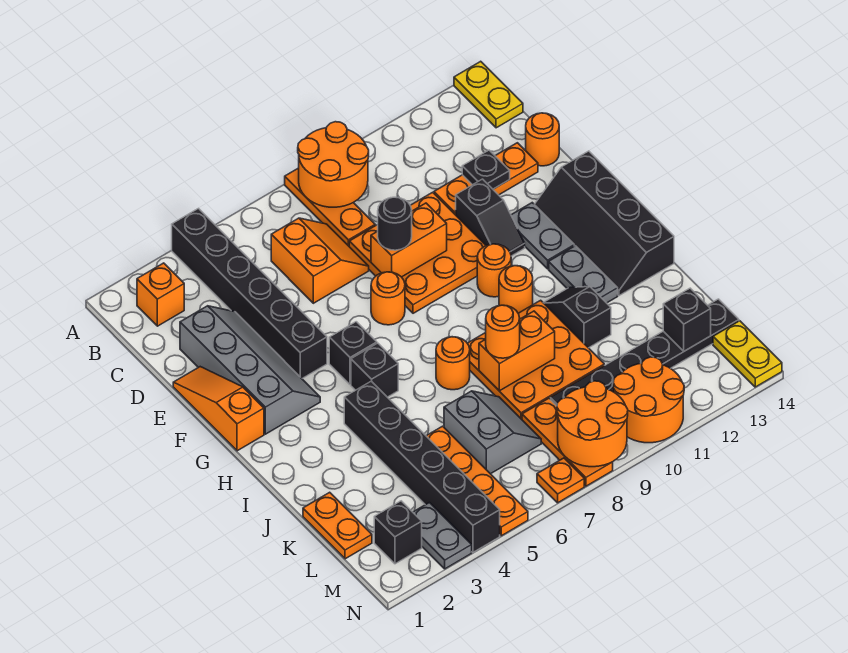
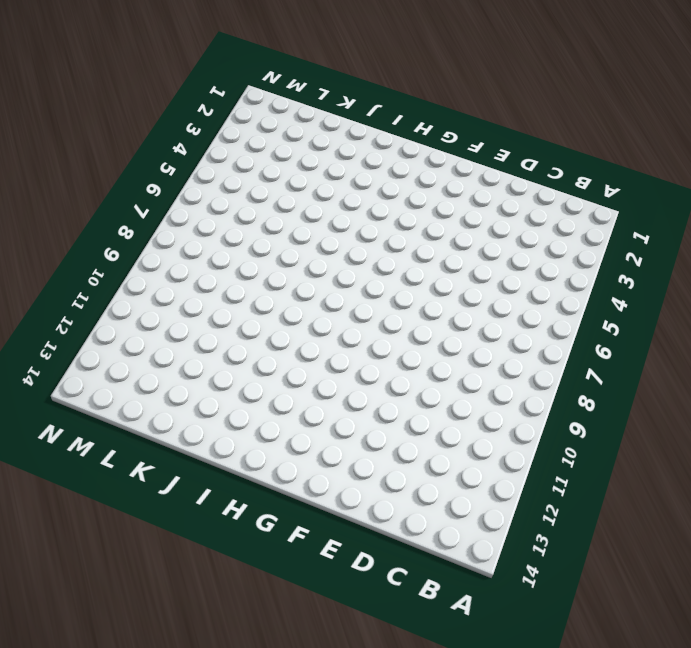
none -> black brick A4:F4 level 1
none -> orange plate A8:C8 level 1
none -> yellow plate A14:B14 level 1
none -> orange brick B2 level 1

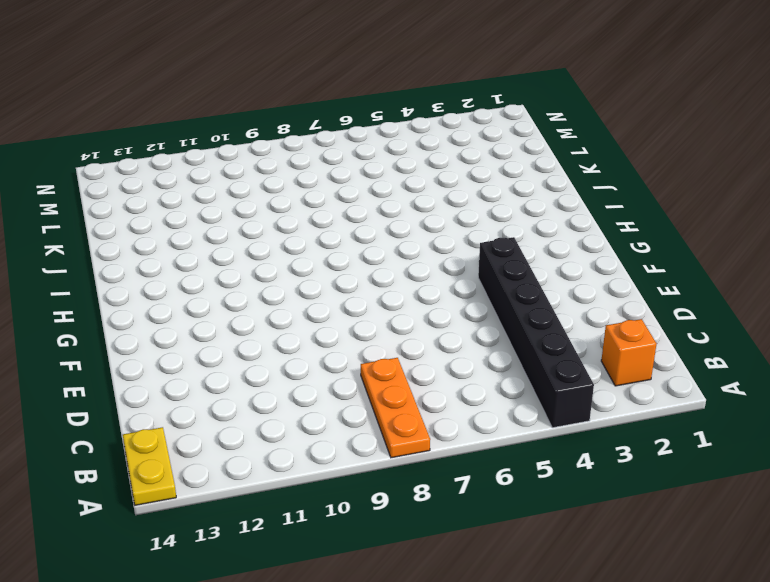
none -> orange slope C6:D7 level 1 top 6
none -> grey slope D2:G3 level 1 top 2
none -> orange plate D8:F10 level 1
none -> orange plate D11:D13 level 1

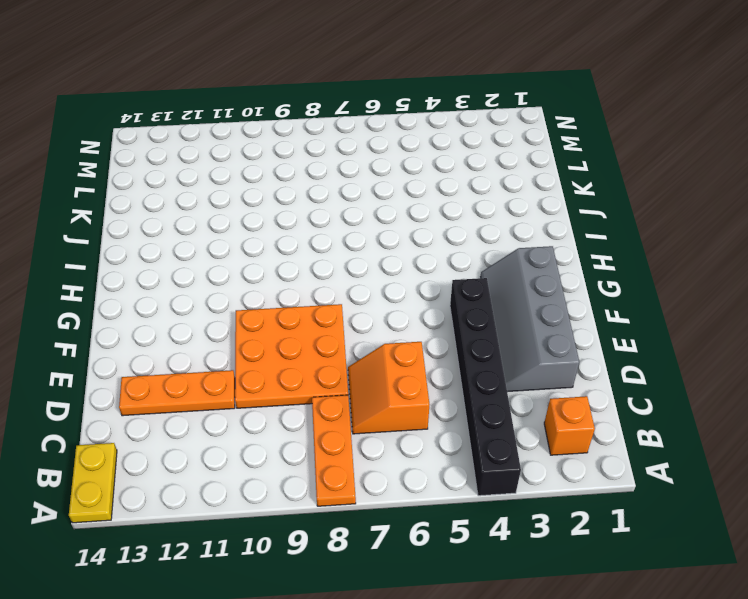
none -> orange round brick D14 level 1
none -> orange slope E1:G1 level 1 top G
none -> black slope E11:F11 level 1 top E
none -> orange round brick F7 level 1

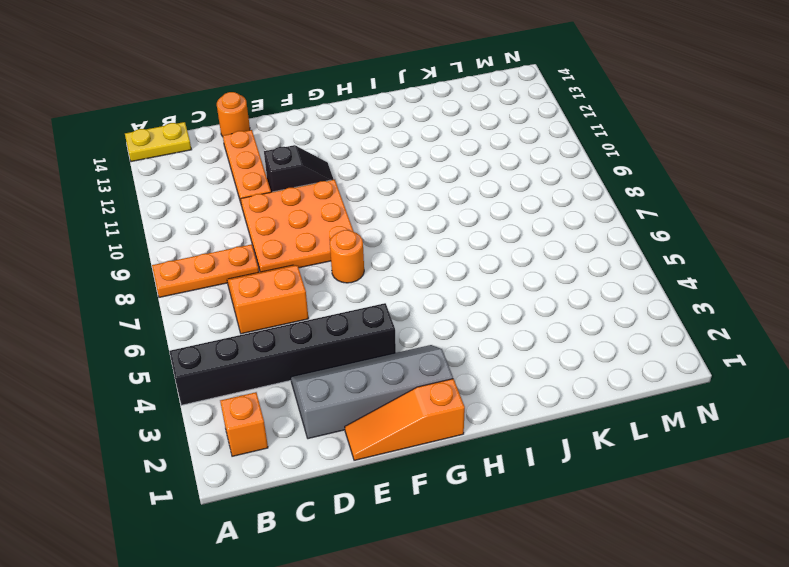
none -> grey plate F12:G12 level 1
none -> black slope F13:I14 level 1 top 14
none -> black brick G5 level 1
none -> orange round brick G10 level 1

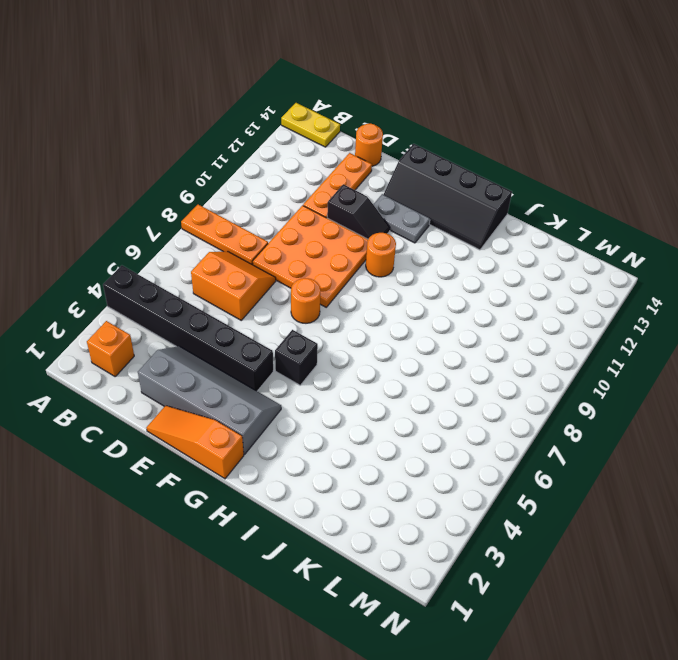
none -> black brick H5 level 1
none -> orange round brick H10 level 1
none -> grey plate H12:I12 level 1
none -> black brick I4:N4 level 1

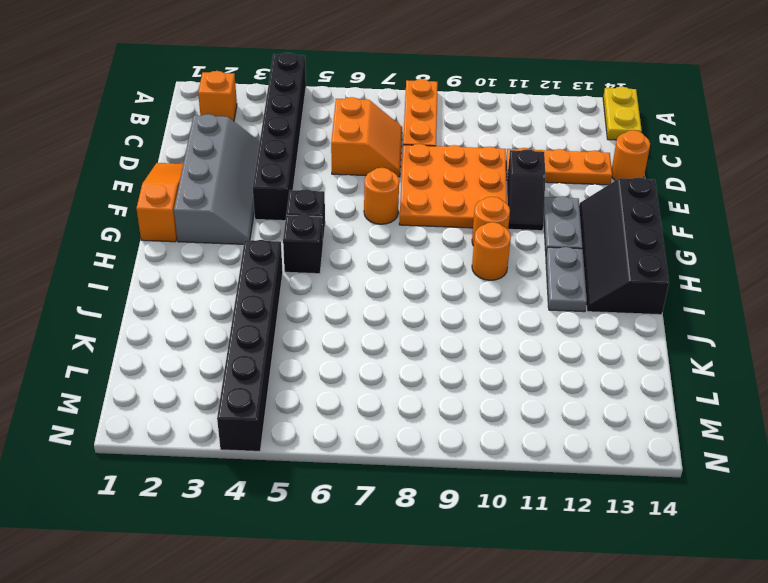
none -> orange round brick I7 level 1
none -> orange plate I8:K10 level 1
none -> black slope I11:J11 level 1 top J
none -> orange plate K1:L1 level 1

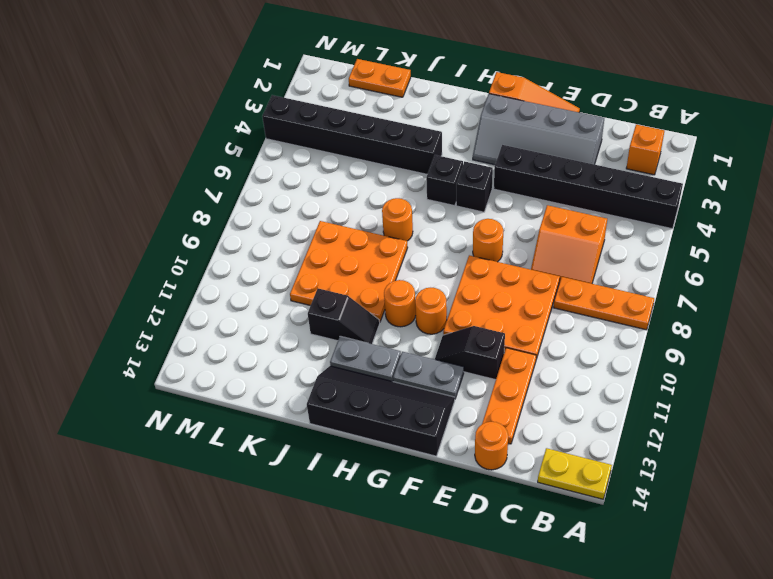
none -> orange plate K5:N5 level 1
none -> grey slope K6:L7 level 1 top 6
none -> orange plate L8:N8 level 1
none -> black plate L9:L14 level 1

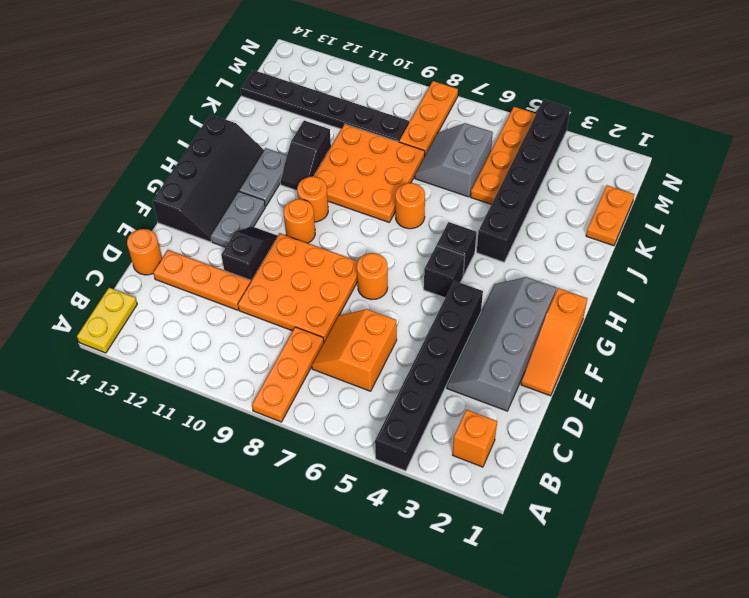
none -> black brick M2 level 1
none -> grey plate M3:N3 level 1
none -> orange round brick M10:N11 level 1
none -> yellow plate M14:N14 level 1

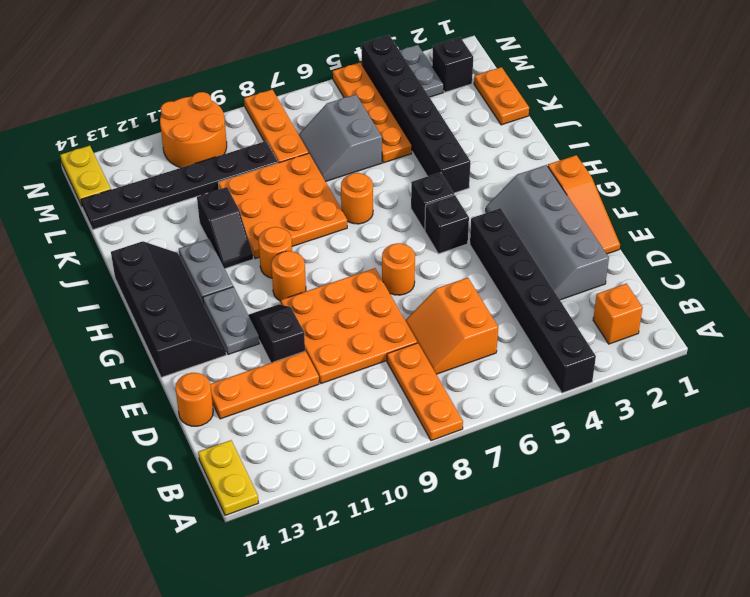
none -> orange plate N7 level 1
none -> orange round brick A8:B9 level 2
none -> black plate D12 level 2
none -> orange brick E8:E9 level 2

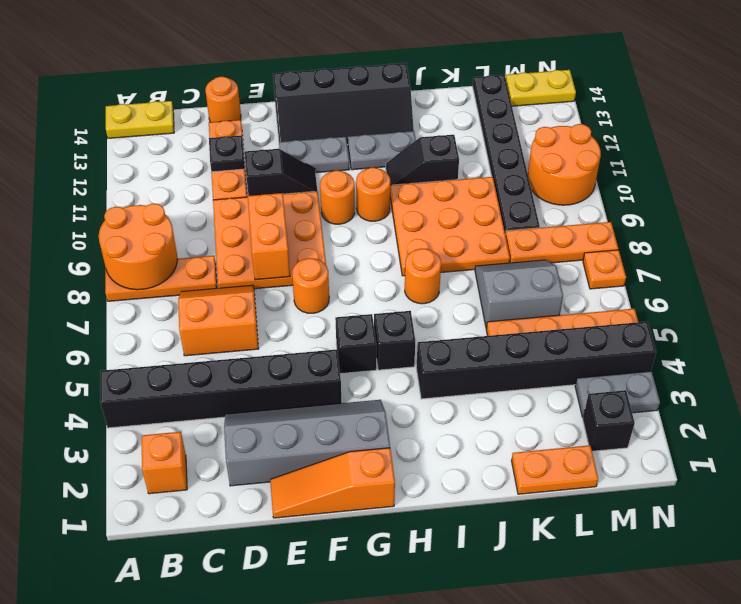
none -> orange brick J8:J9 level 2
none -> black brick L13 level 2
none -> orange round brick M8:N9 level 2
none -> black round brick E8 level 3

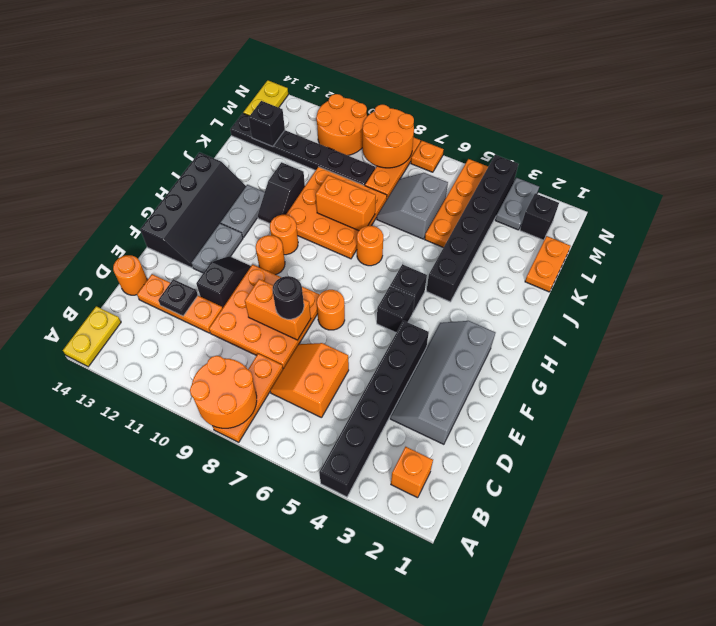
none -> orange slope E1:G1 level 1 top G
none -> orange round brick J8 level 3

